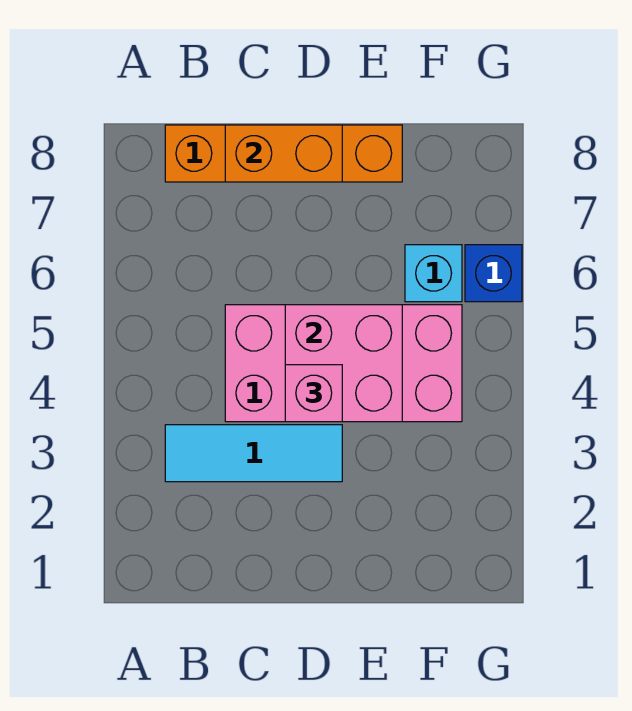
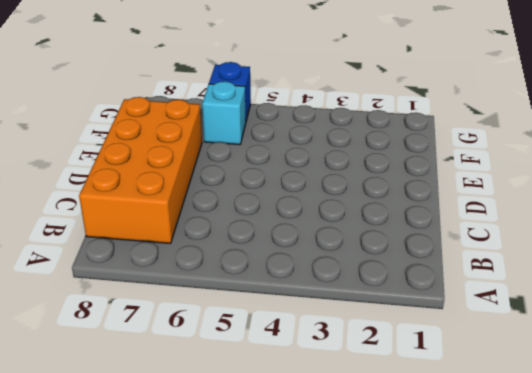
orange brick B7:E8 level 1 -> orange brick B8:E8 level 1
none -> cyan tile B3:D3 level 1
none -> pink brick C4:F5 level 1

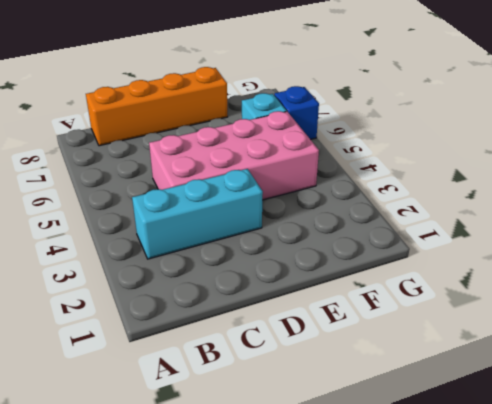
cyan brick B3:D3 level 1 -> cyan tile B3:D3 level 1
none -> orange brick C8:D8 level 2
none -> pink brick D4:E5 level 2

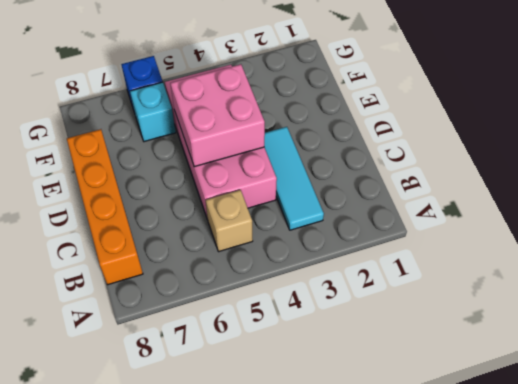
tan brick B5 level 1 -> none
none -> orange brick C8:D8 level 2
none -> pink brick D4 level 3

